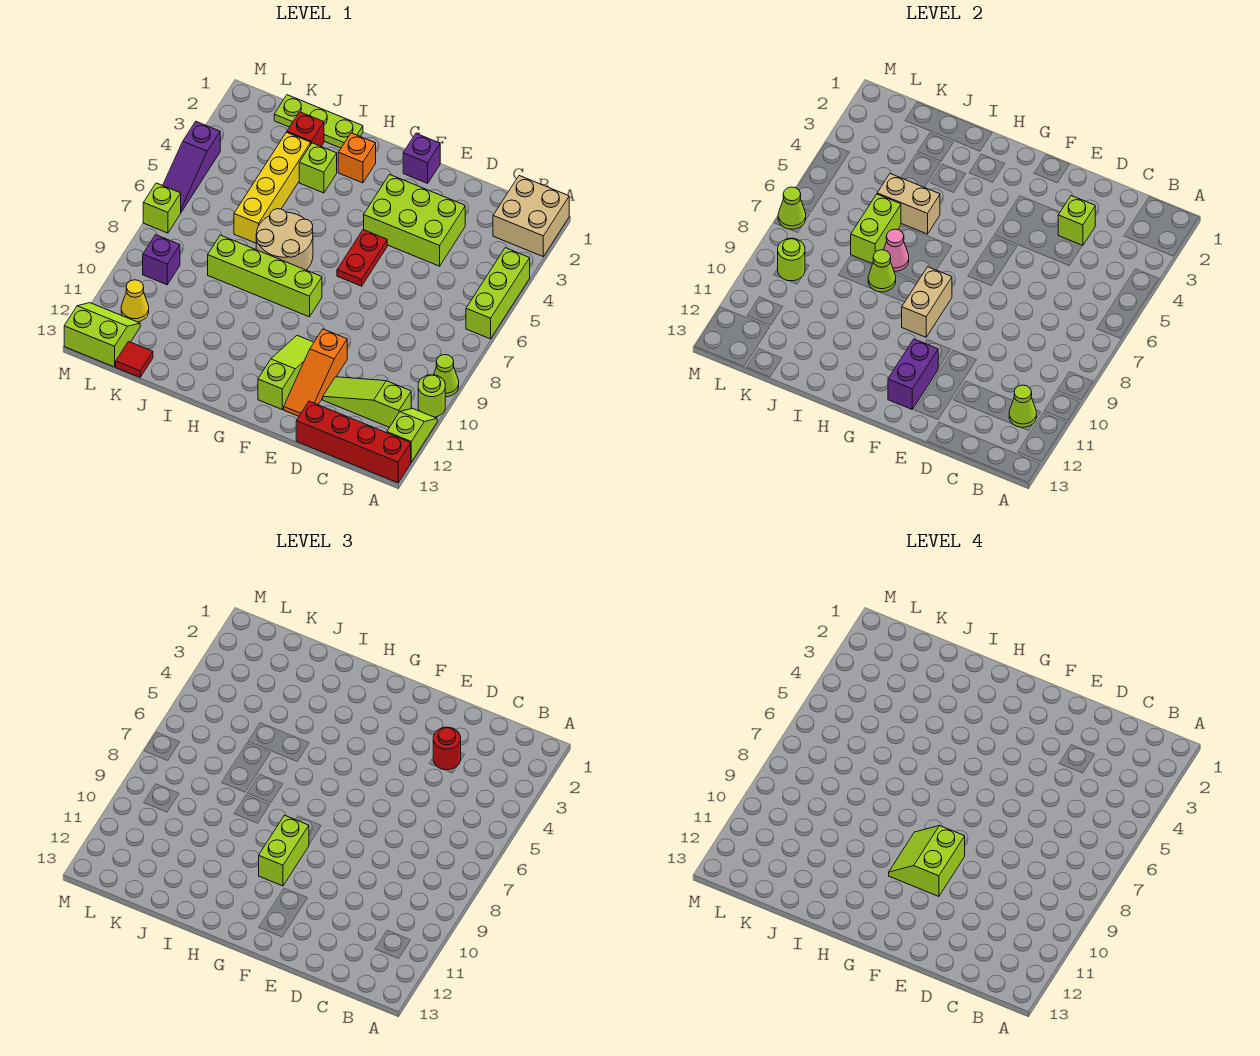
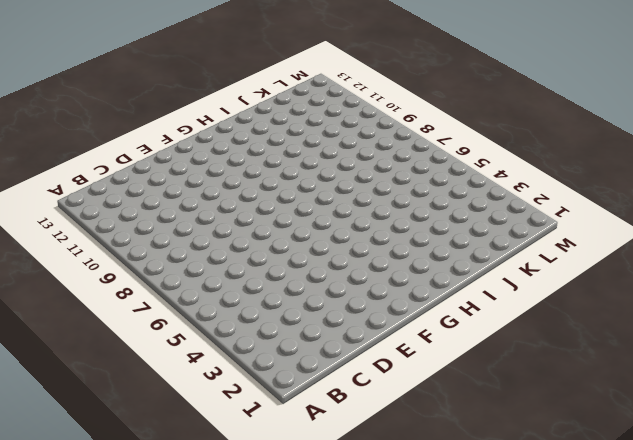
none -> tan brick A1:B2 level 1
none -> lime brick A4:A6 level 1
none -> lime cone A9 level 1
none -> lime round brick A10 level 1

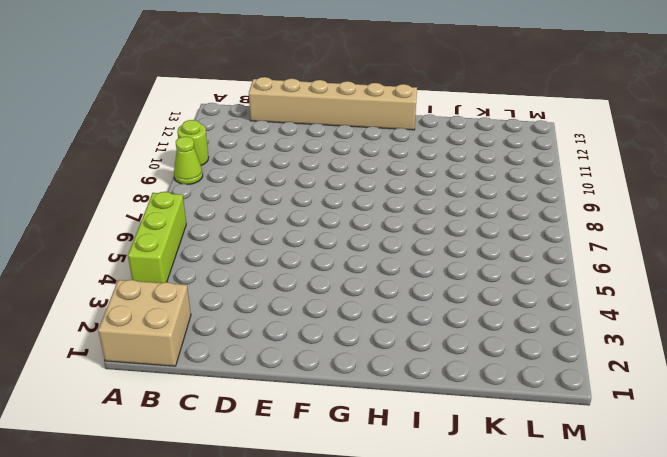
tan brick C13:H13 level 1 -> red brick A13:D13 level 1
none -> lime slope A11:A12 level 1 top 12
none -> lime slope B11:D11 level 1 top B
none -> lime brick D3:F4 level 1
none -> orange slope E10:E12 level 1 top 10

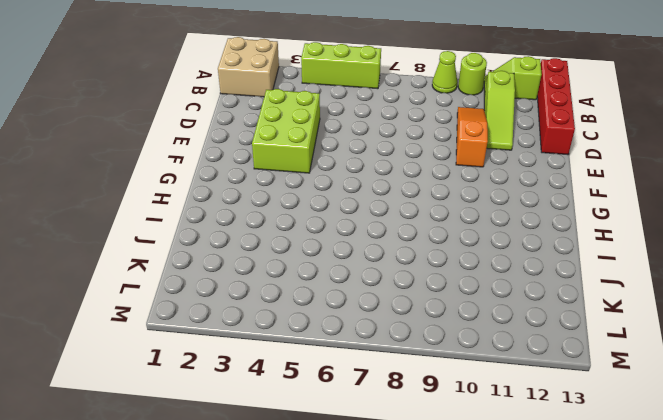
orange slope C10:E10 level 1 top E -> orange slope E10:E12 level 1 top 10
none -> purple brick F1 level 1
none -> red plate F5:F6 level 1
none -> lime slope F10:F12 level 1 top 12
none -> lime brick G8:J8 level 1

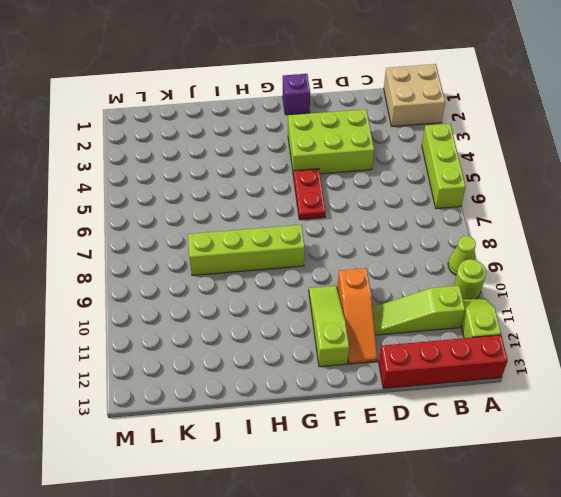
none -> orange brick H2 level 1
none -> tan round brick H6:I7 level 1
none -> lime plate I1:K1 level 1
none -> lime brick I3 level 1

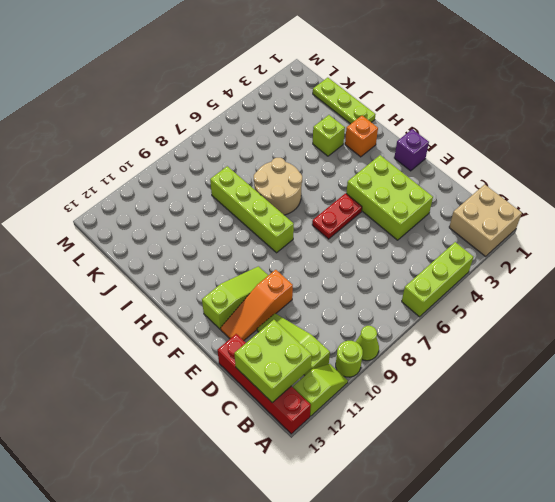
lime brick B12:C13 level 2 -> none
none -> red brick J2 level 1
none -> yellow brick J3:J6 level 1
none -> red tile K13 level 1
none -> purple brick L9 level 1

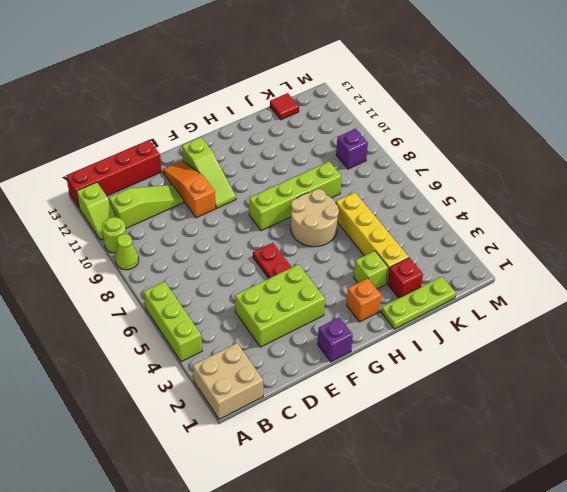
none -> yellow cone L11 level 1
none -> lime slope L12:M13 level 1 top 13
none -> purple slope M4:M6 level 1 top 4
none -> lime brick M7 level 1

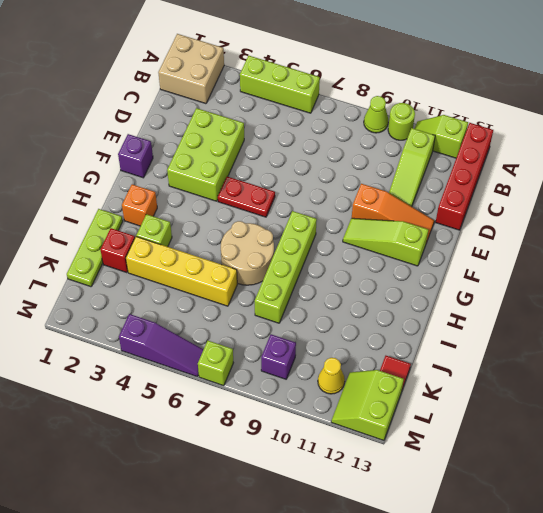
none -> lime cone B11 level 2
none -> lime brick D3 level 2
none -> purple brick F11:F12 level 2
none -> tan brick G8:G9 level 2

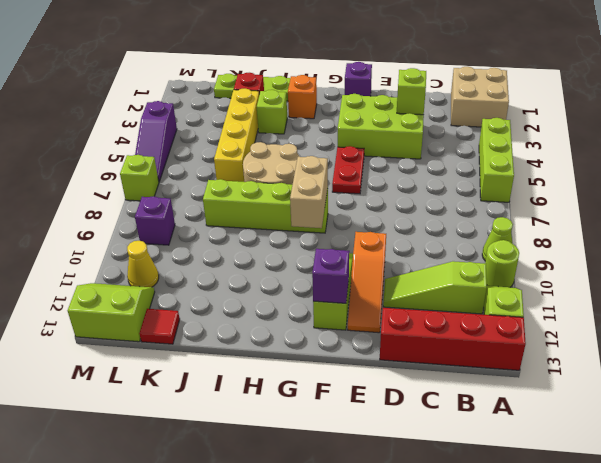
purple brick F12 level 2 -> purple brick F11:F12 level 2
none -> lime cone B11 level 2
none -> tan brick I5:J5 level 2
none -> pink cone I7 level 2
none -> lime cone I8 level 2

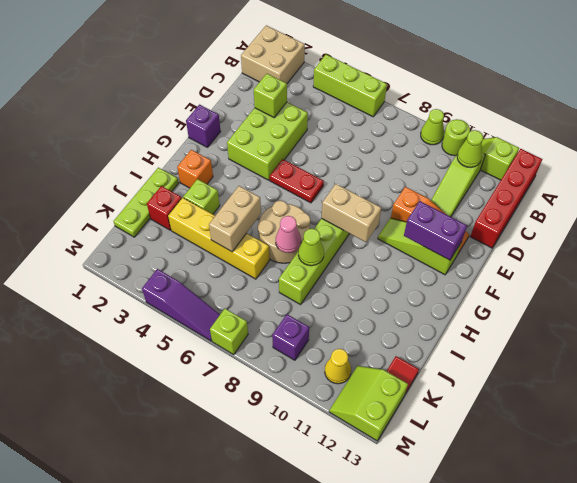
none -> lime brick J6:J7 level 2
none -> lime round brick L9 level 2
none -> lime cone M7 level 2
none -> red round brick D3 level 3

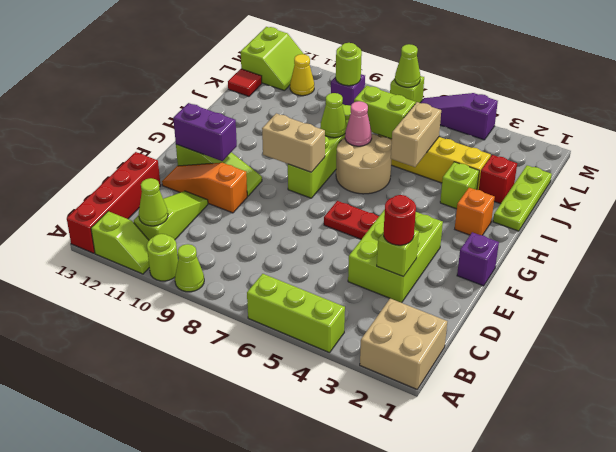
none -> lime brick G9:G10 level 3
none -> lime slope F9:G10 level 4 top F

